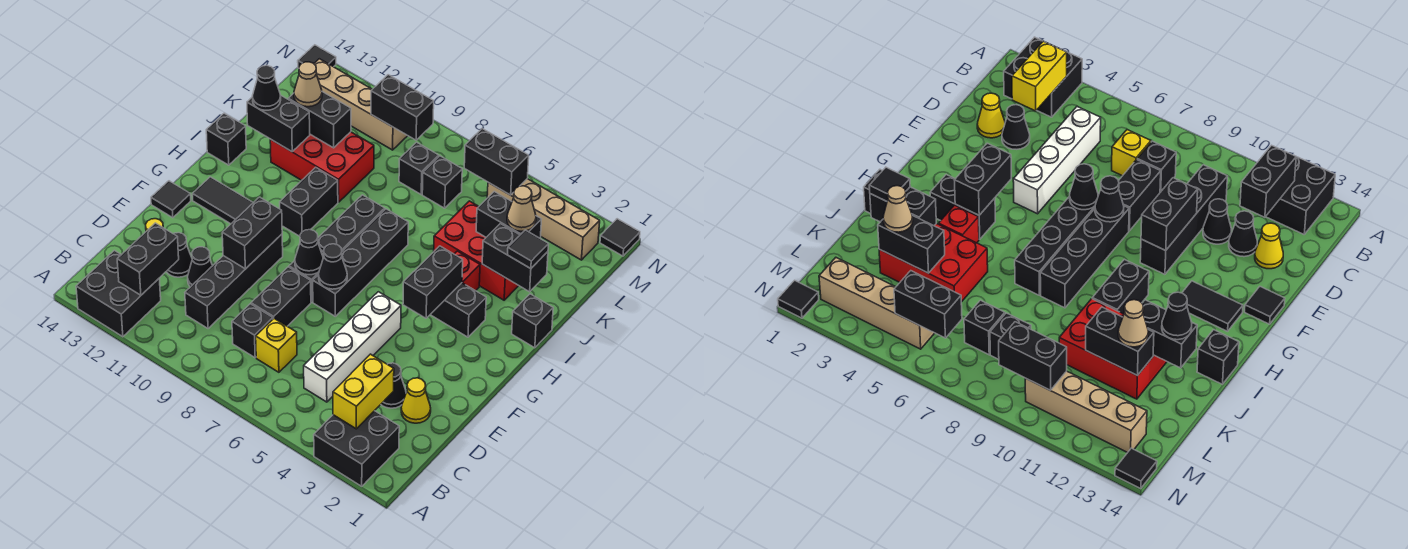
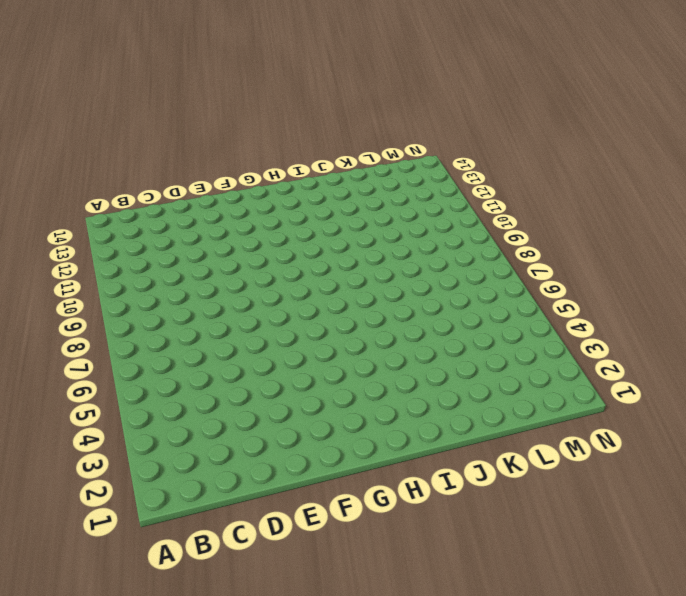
none -> black brick A2:B3 level 1
none -> black brick A12:B13 level 1
none -> white brick C5:F5 level 1
none -> yellow brick C7 level 1

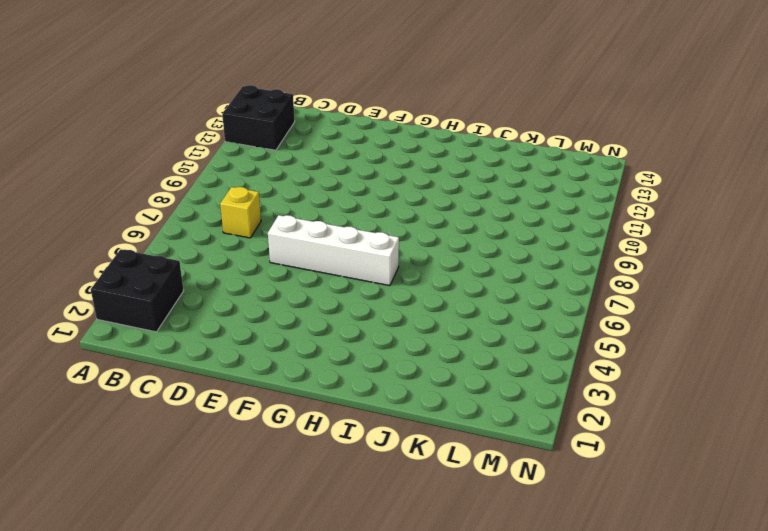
white brick E6:H6 level 1 -> white brick C5:F5 level 1
none -> black brick C8 level 1
none -> black brick C10:F10 level 1
none -> yellow cone D2 level 1
none -> black cone D3 level 1

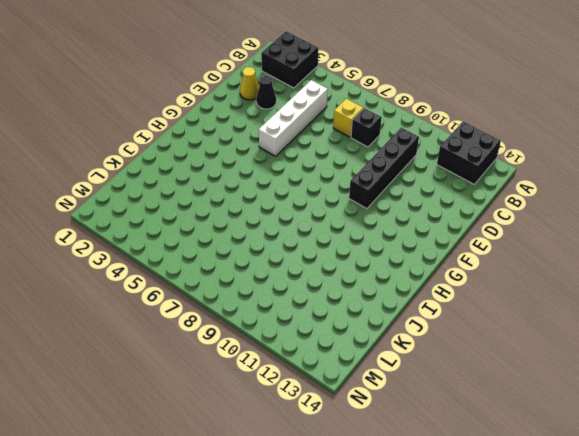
none -> black brick D8:E8 level 1
none -> black cone D11 level 1
none -> black cone D12 level 1
none -> yellow cone D13 level 1

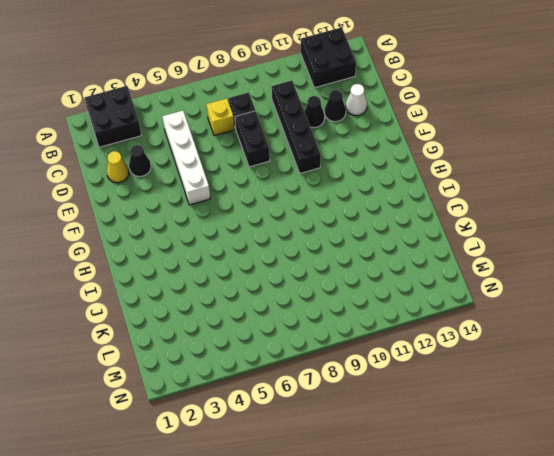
white cone D13 level 1 -> yellow cone D13 level 1
none -> black brick F7:I7 level 1
none -> black brick F8:I8 level 1
none -> black tile F14 level 1
none -> black tile G12:G13 level 1

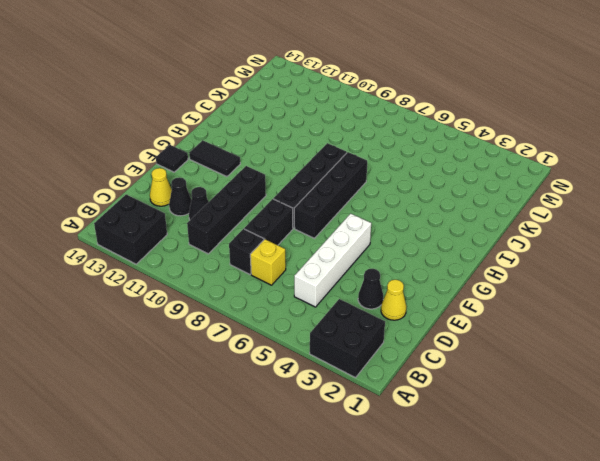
none -> black brick H3:H4 level 1
none -> black brick H10:I10 level 1
none -> black brick I1 level 1
none -> red brick I4 level 1

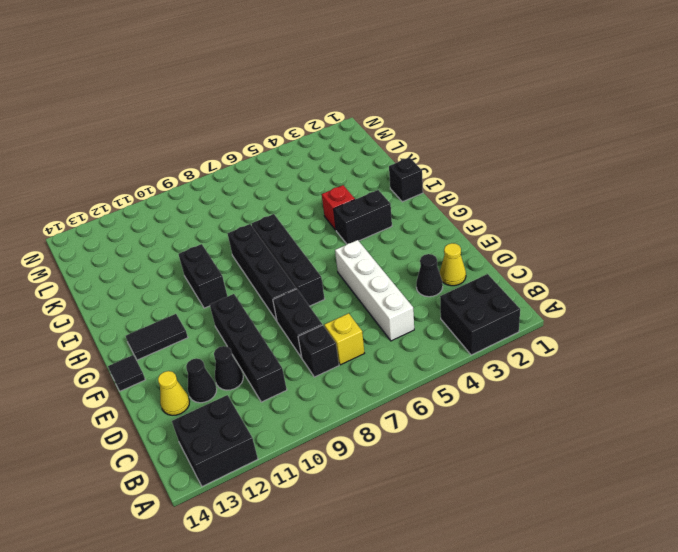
none -> black brick I14 level 1
none -> red brick J3:K5 level 1
none -> red brick J10:K12 level 1
none -> black brick L7 level 1

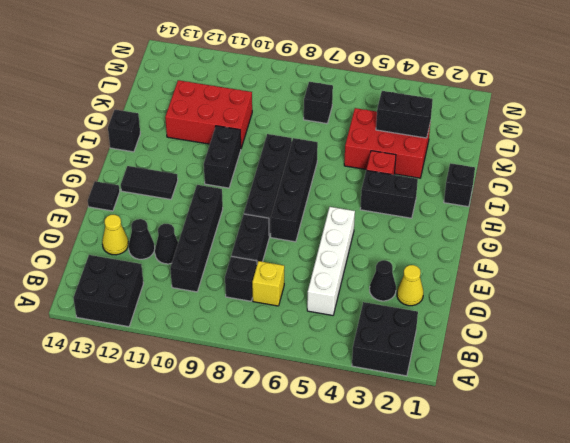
none -> black brick L8 level 1
none -> tan brick M2:M5 level 1
none -> tan brick M10:M13 level 1
none -> black tile N1 level 1

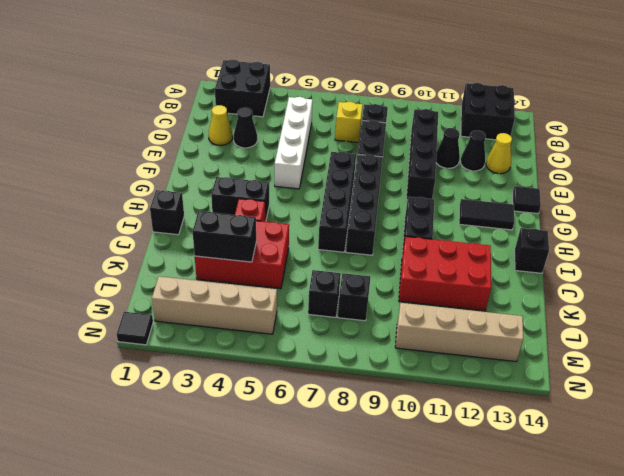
none -> black tile N14 level 1
none -> yellow brick B3:C3 level 2
none -> black brick B12:C12 level 2
none -> black brick E10:F10 level 2

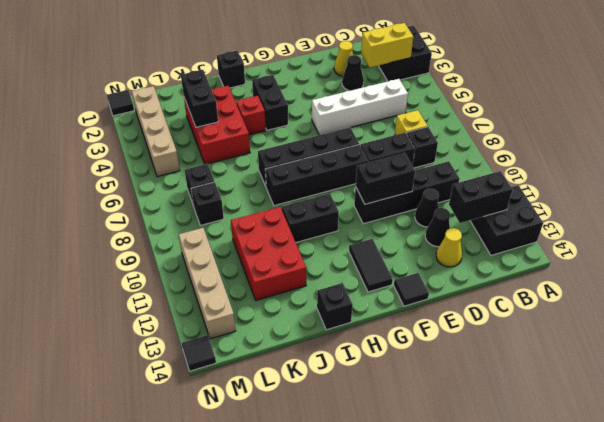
none -> black cone F7 level 2
none -> black cone F8 level 2
none -> black brick G4:H4 level 2
none -> black brick J2:J3 level 2

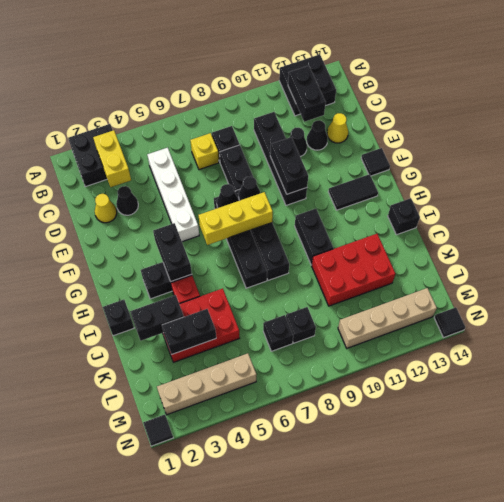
yellow brick G6:G8 level 2 -> none
none -> black brick J12:J13 level 2
none -> black brick K11:K12 level 2
none -> black brick M5:M6 level 2
none -> black brick M9:M10 level 2

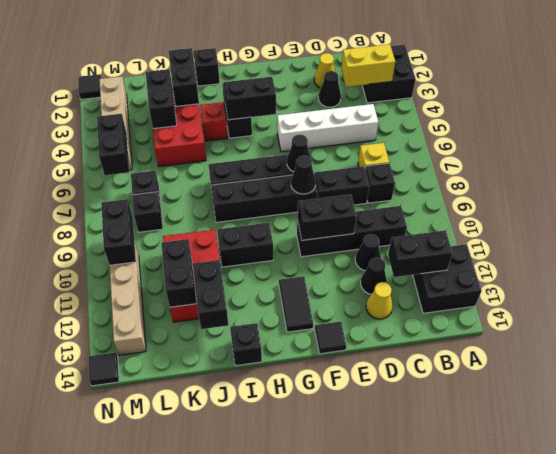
none -> black tile J2 level 3
none -> black cone J13 level 3
none -> tan cone K3 level 3
none -> tan cone K12 level 3

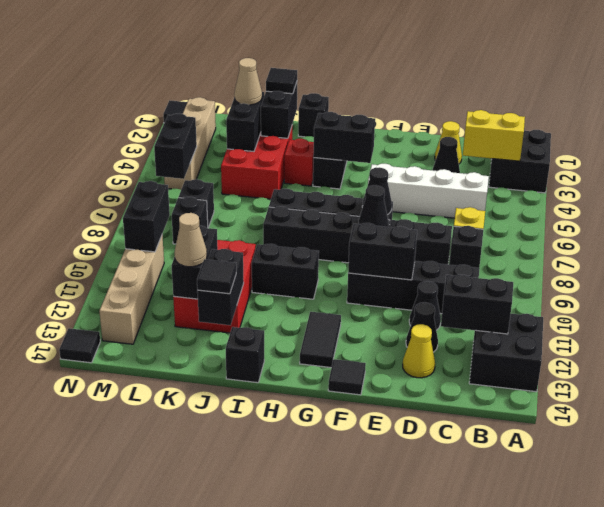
black tile J13 level 3 -> black cone J13 level 3

